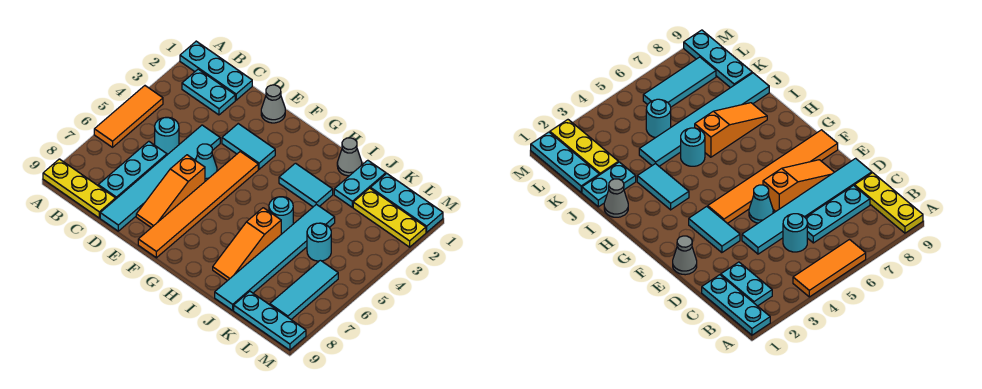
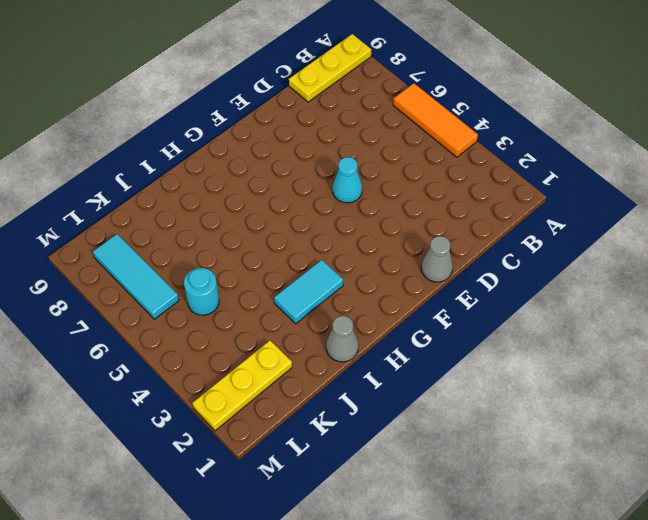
none -> cyan plate A1:C1 level 1
none -> cyan plate B2:C2 level 1
none -> cyan round brick C5 level 1

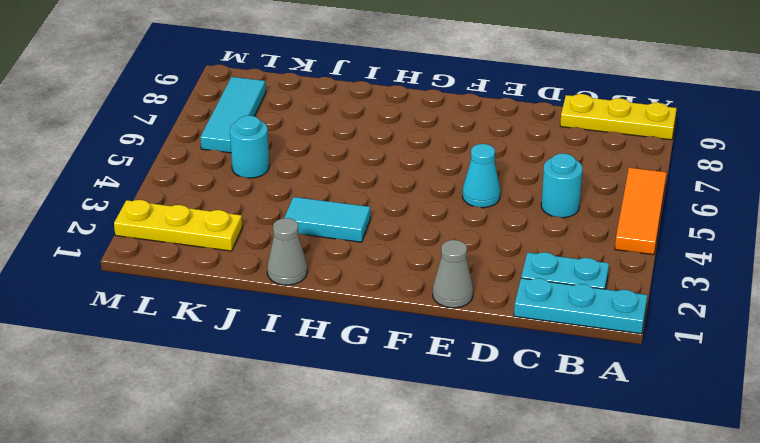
none -> cyan plate C6:C8 level 1
none -> cyan tile D4:D9 level 1
none -> cyan tile E3:F3 level 1

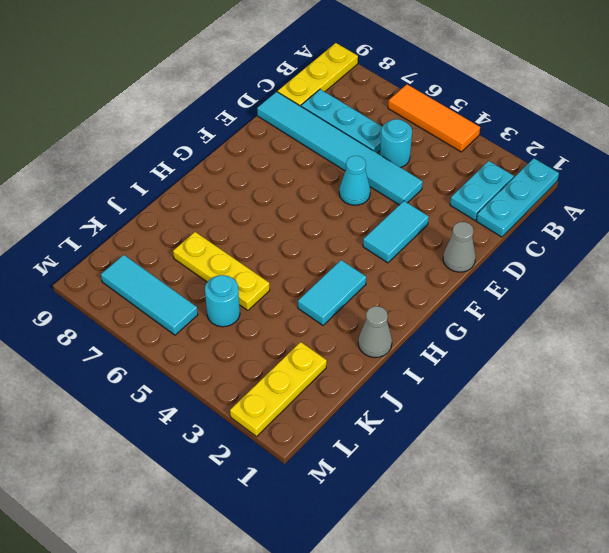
yellow plate J5:J7 level 1 -> cyan tile J4:J9 level 1
none -> orange slope E6:E8 level 1 top 6
none -> orange tile F4:F9 level 1
none -> cyan round brick I5 level 1

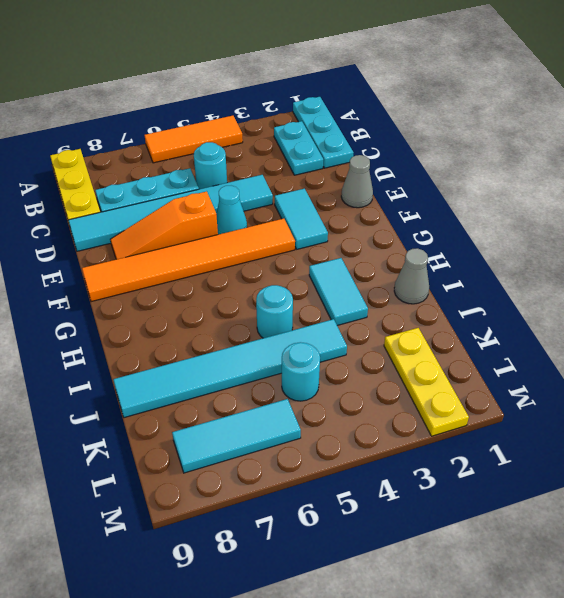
none -> orange slope I6:I8 level 1 top 6
none -> cyan plate J1:J2 level 1
none -> cyan plate K1:M1 level 1

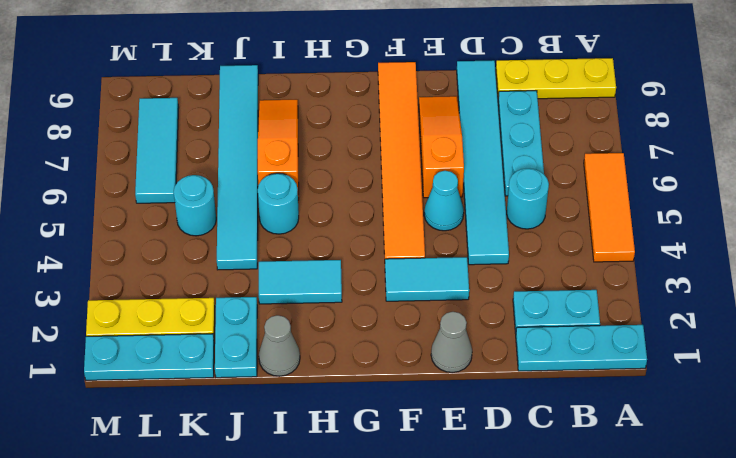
none -> cyan plate K9:M9 level 1

